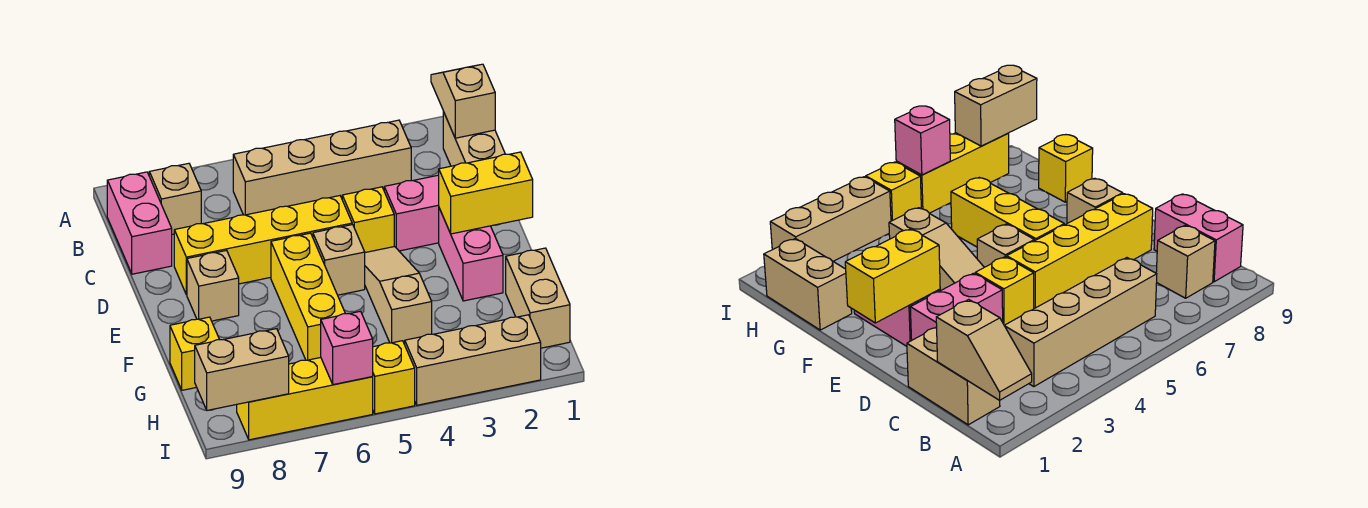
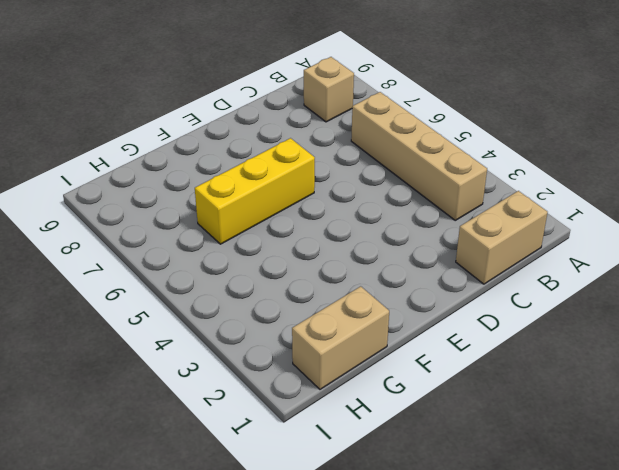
none -> pink brick B9:C9 level 1
none -> pink brick D2:D3 level 1
none -> yellow brick D4 level 1

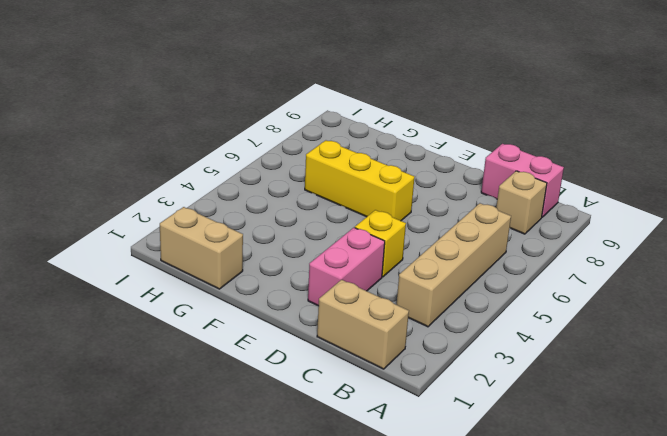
none -> yellow brick D5:D8 level 1
none -> pink brick E2:F2 level 1
none -> tan slope E4:G4 level 1 top G

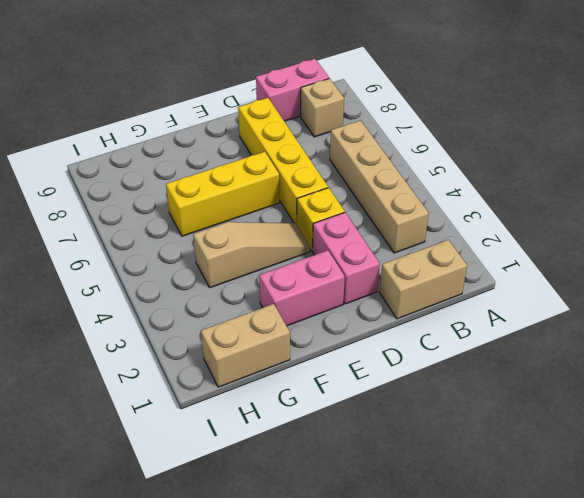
none -> tan brick E5 level 1
none -> tan brick E8 level 1
none -> yellow brick G9 level 1

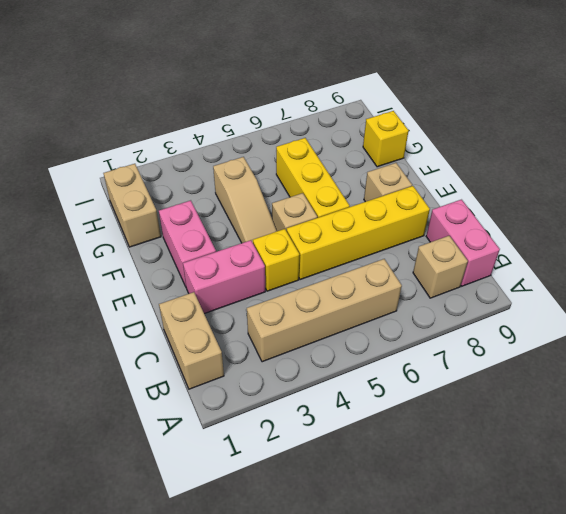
none -> tan brick I2:I4 level 1
none -> yellow brick I5 level 1
none -> yellow brick I6:I8 level 1

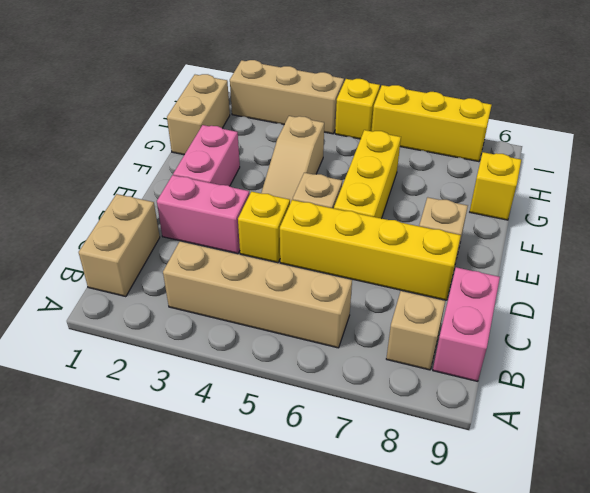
none -> tan slope A1:B1 level 2 top B
none -> yellow brick E1:E2 level 2
none -> pink brick I6 level 2

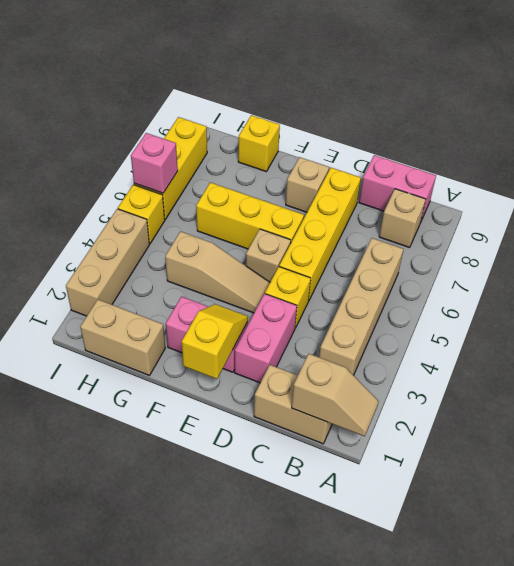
yellow slope E1:E2 level 2 top 1 -> yellow brick E1:E2 level 2
none -> tan brick I8:I9 level 2

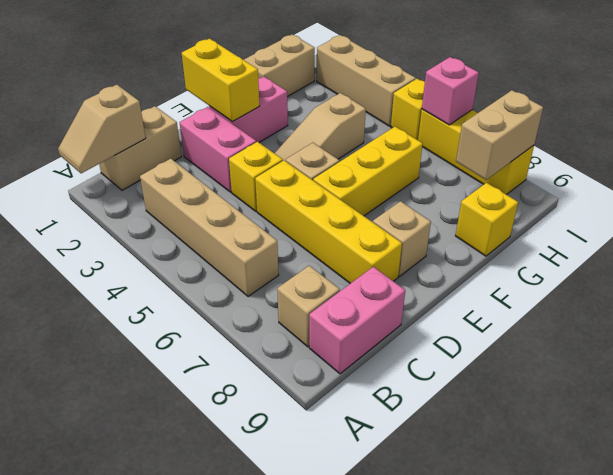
tan brick H8:I8 level 2 -> tan brick I8:I9 level 2

